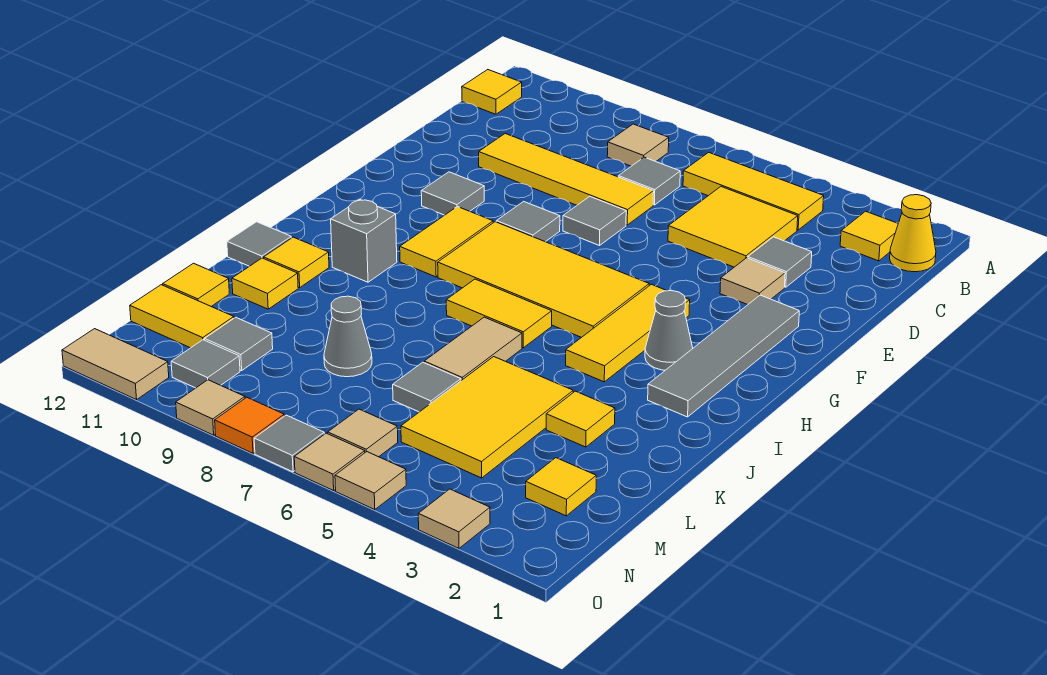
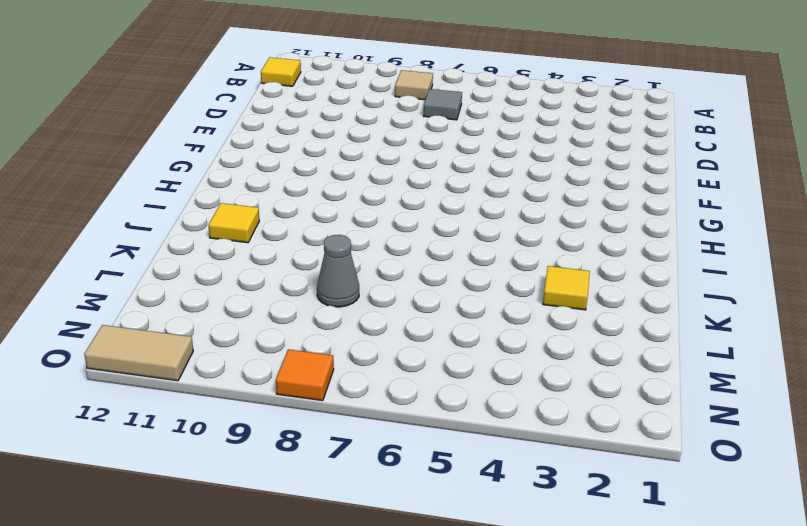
none -> yellow cone B1 level 1
none -> yellow tile B2 level 1
none -> yellow tile B4:B6 level 1
none -> yellow tile C4:D5 level 1

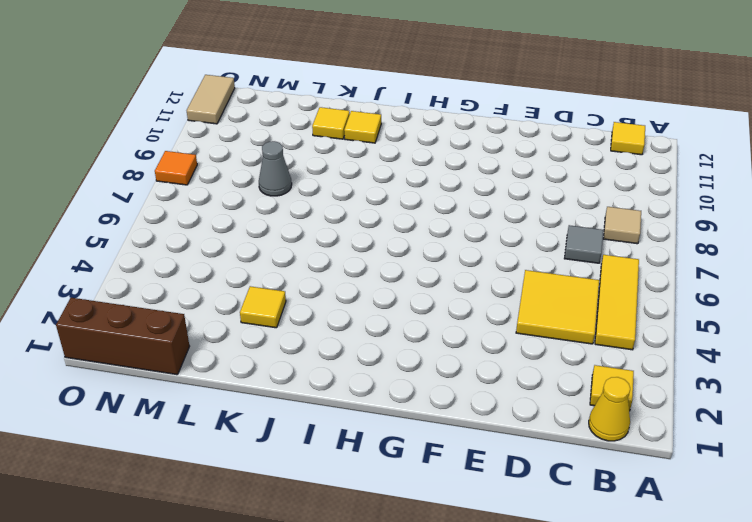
brown brick M1:O1 level 1 -> none
none -> grey tile D3 level 1
none -> yellow tile D7:D10 level 1
none -> tan tile E3 level 1
none -> grey tile E7 level 1

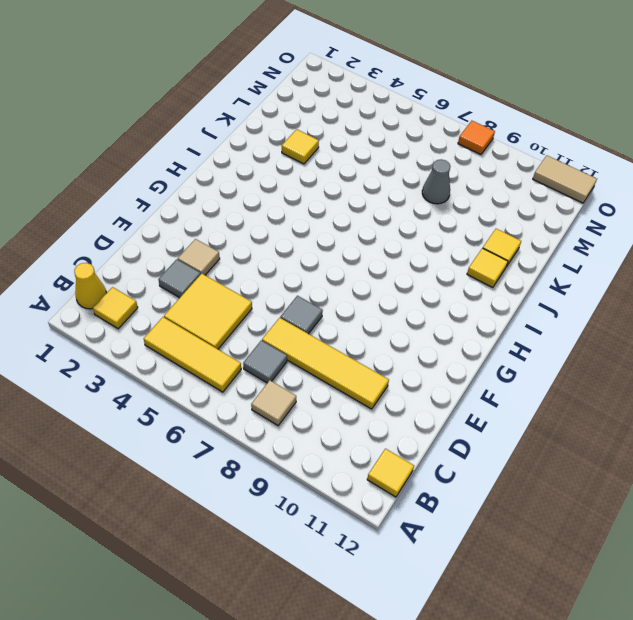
none -> grey tile F2:I2 level 1
none -> grey tile F8 level 1
none -> grey tile F10 level 1
none -> yellow tile G4:I4 level 1

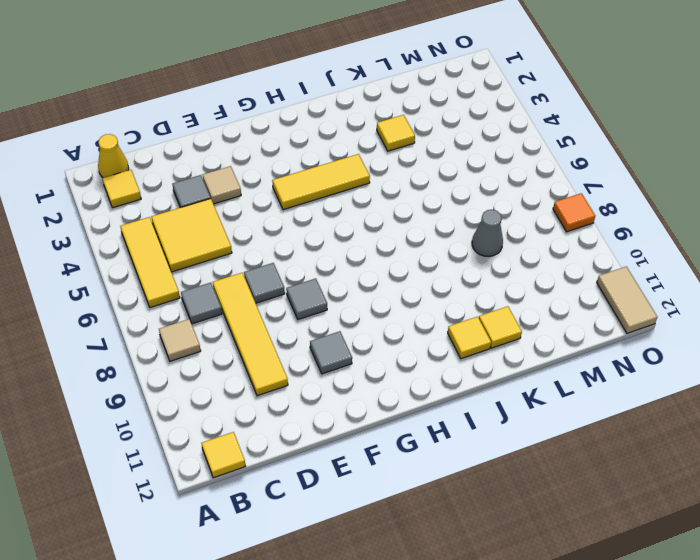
none -> grey tile F2:I2 level 1
none -> yellow tile G5:H8 level 1
none -> yellow tile G9:H9 level 1
none -> grey cone H3 level 1

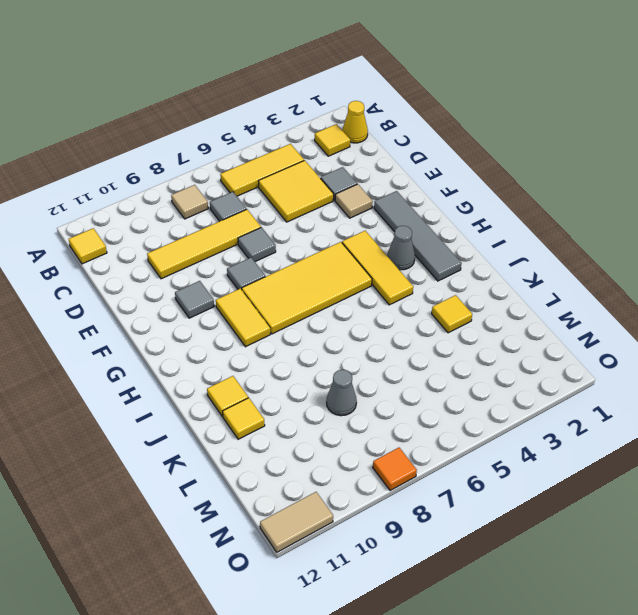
none -> yellow tile I6:I7 level 1
none -> grey brick I10 level 1
none -> tan tile J6:K6 level 1
none -> grey tile J12 level 1

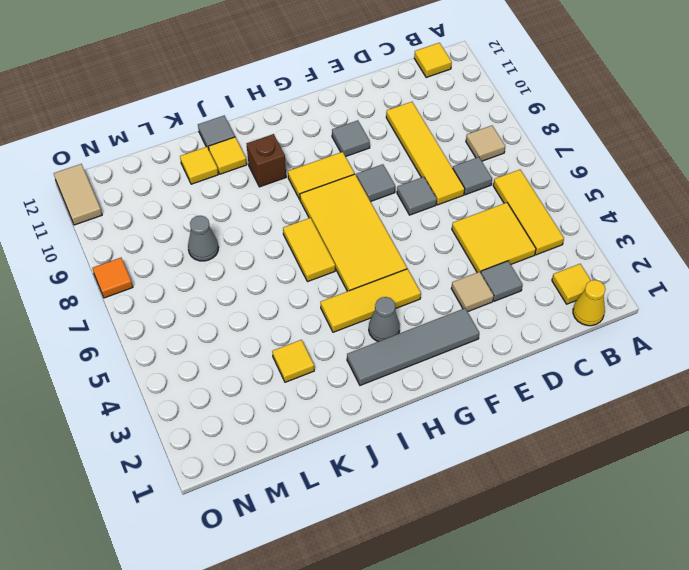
brown brick I10 level 1 -> grey brick I10 level 1
none -> tan tile J6:K6 level 1
none -> yellow tile K4:M5 level 1
none -> grey tile L6 level 1
none -> yellow tile L12 level 1

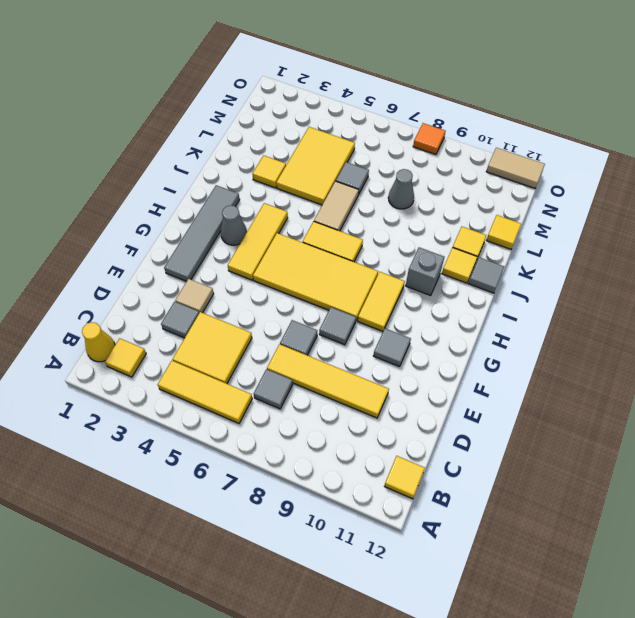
none -> tan tile B8 level 1
none -> yellow tile M2 level 1
none -> grey tile M10 level 1
none -> yellow tile M11:M12 level 1

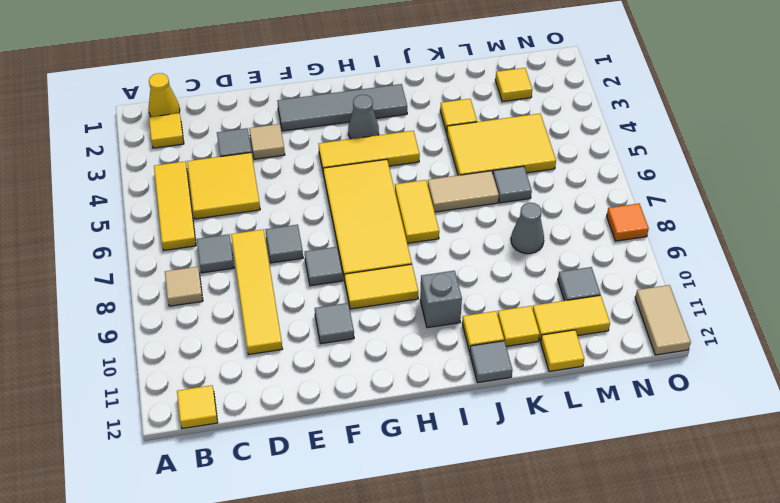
yellow tile L11:M11 level 1 -> yellow tile M11:M12 level 1
none -> tan tile N6 level 1
none -> grey tile N10 level 1
none -> tan tile O3 level 1
none -> tan tile O5 level 1

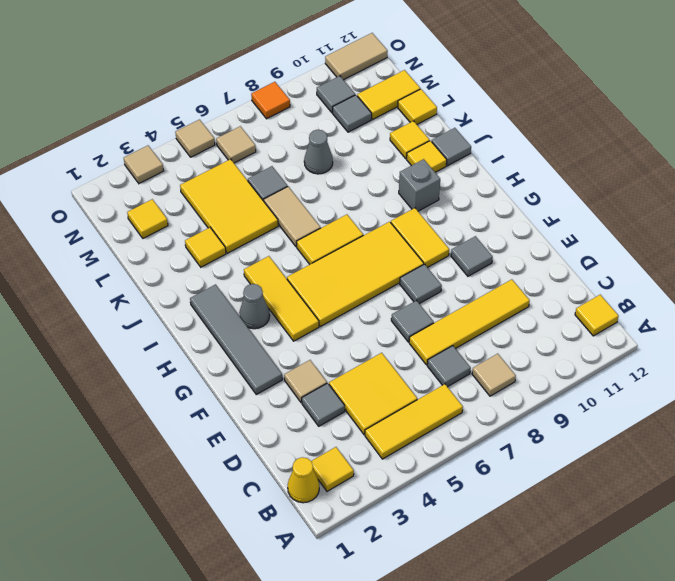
none -> tan tile O6 level 1
none -> grey tile O7 level 1
none -> tan tile O9 level 1

